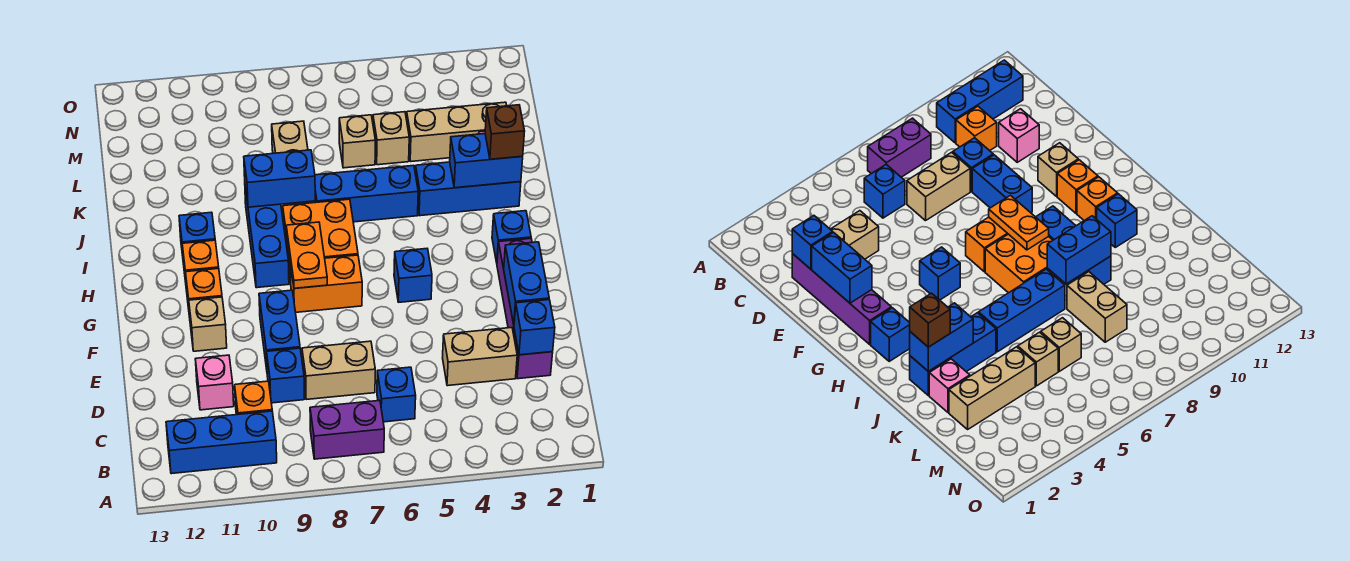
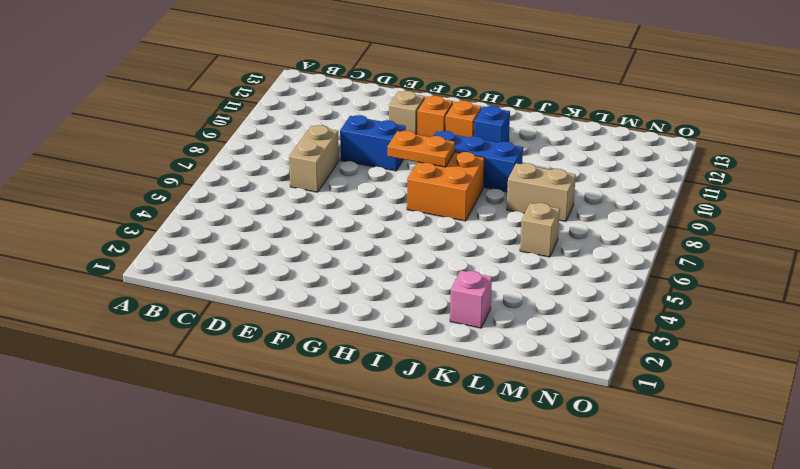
none -> purple brick B7:B8 level 1
none -> blue brick B10:B12 level 1
none -> blue brick C6 level 1
none -> orange brick C10 level 1

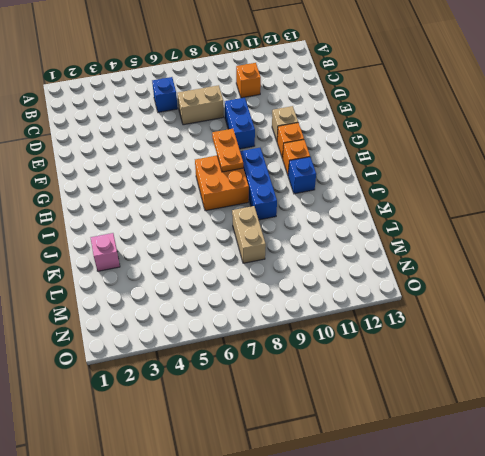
none -> purple brick B7:B8 level 1
none -> blue brick B10:B12 level 1
none -> purple brick D2:G2 level 1
none -> tan brick D3:D4 level 1

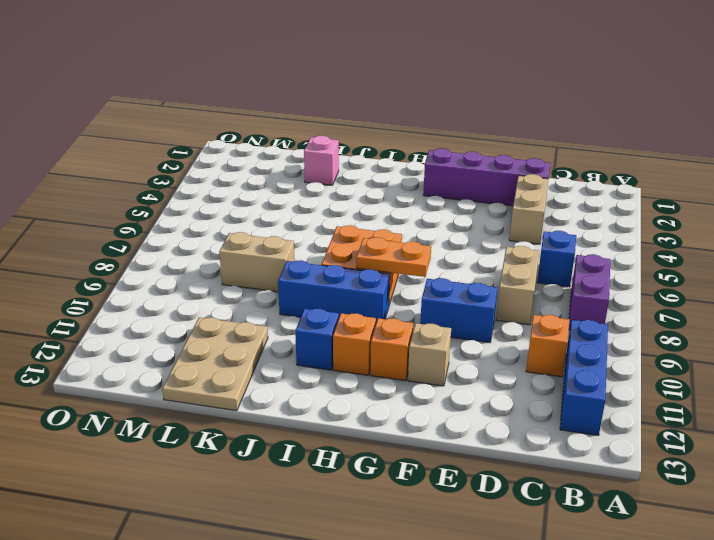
tan plate K11:L13 level 1 -> none
none -> blue brick D9 level 1
none -> pink brick D11 level 1
none -> blue brick G5 level 1
none -> orange brick G7:G8 level 1

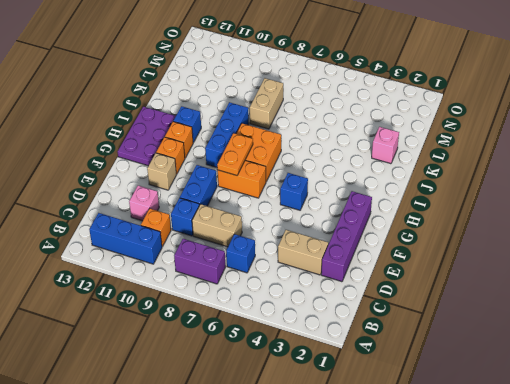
purple plate G12:I13 level 1 -> none
none -> blue brick H2 level 1
none -> blue brick J2:J4 level 1
none -> blue brick J5:J7 level 1
none -> tan brick L2:L4 level 1

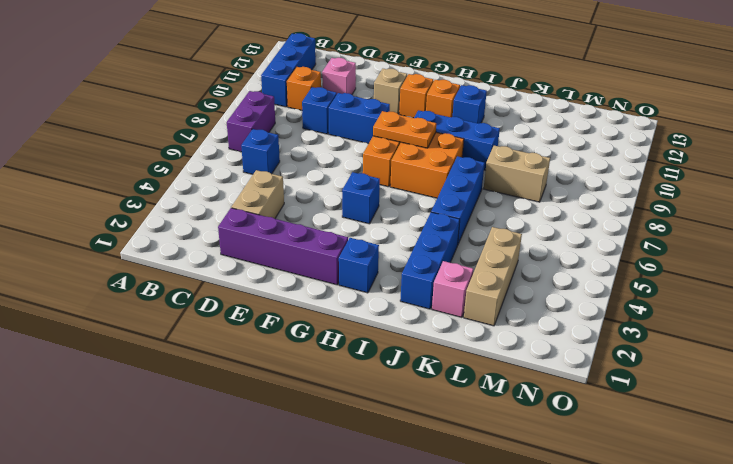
none -> tan brick D7:D8 level 1
none -> tan brick L5 level 1
none -> tan brick L6 level 1
none -> blue brick D2 level 2

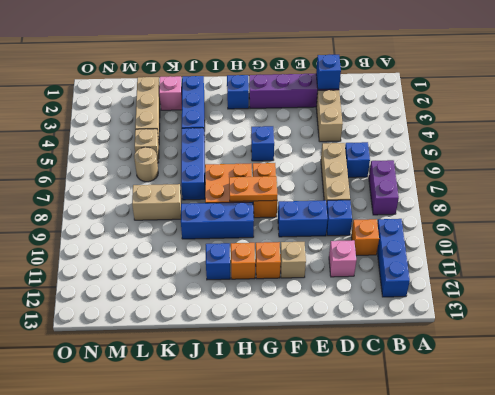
tan brick D6:D8 level 1 -> tan brick D7:D8 level 1
tan round brick L6 level 1 -> tan brick L6 level 1
none -> blue brick E2:F2 level 2
none -> blue brick J2:J3 level 2
none -> blue brick J8:J9 level 2
none -> brown brick J2 level 3

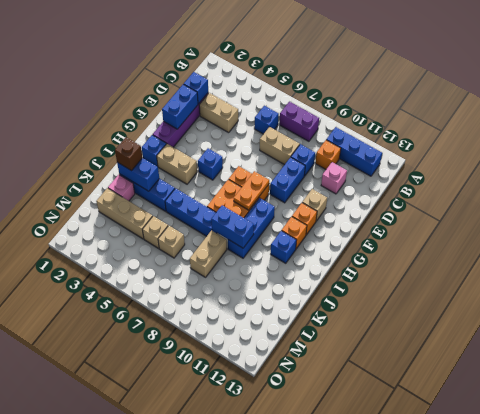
tan brick H3:H4 level 1 -> none

